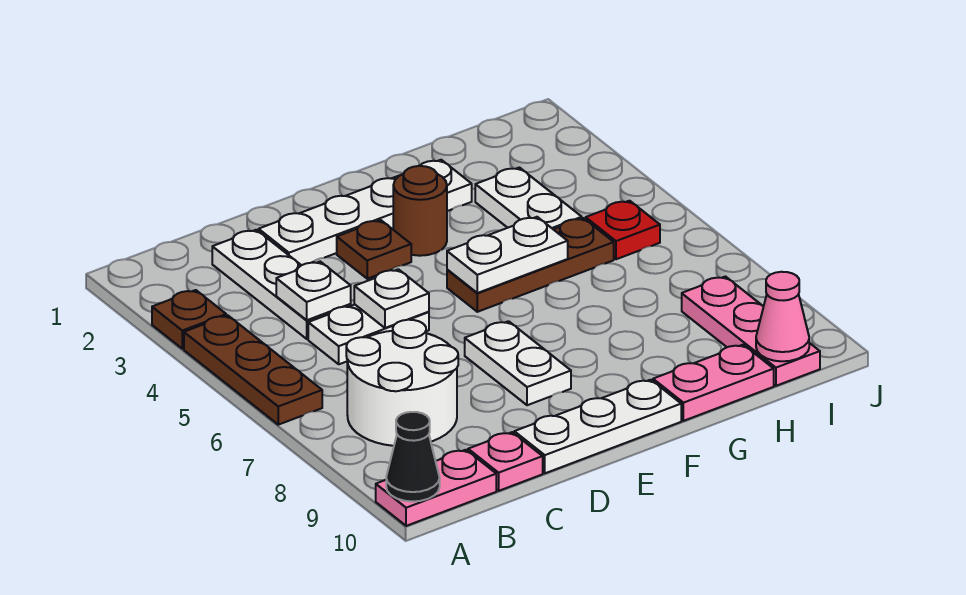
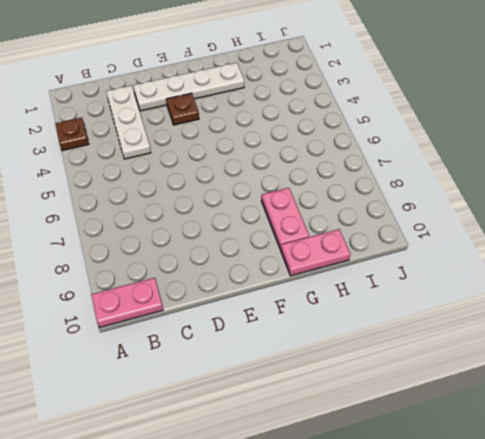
pink plate G8:G9 level 1 -> none
none -> brown plate A4:A6 level 1
none -> white round brick B7:C8 level 1
none -> white plate C5:D5 level 1

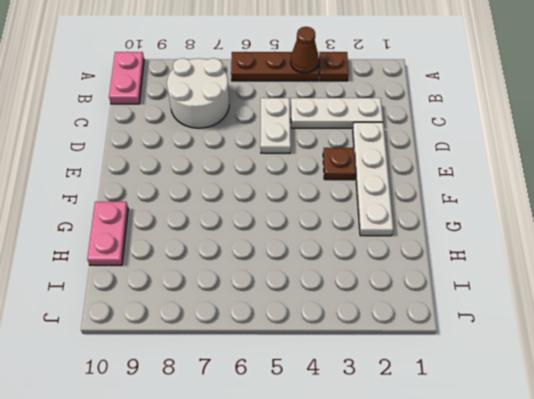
brown cone A4 level 2 -> none
none -> pink plate C10 level 1
none -> white plate D10:F10 level 1
none -> white plate E7:E8 level 1

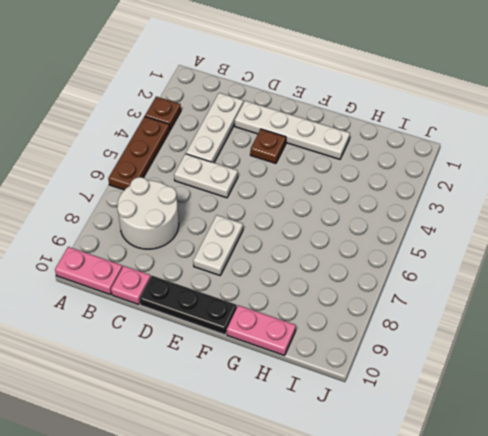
black plate D10:F10 level 1 -> white plate D10:F10 level 1
none -> brown round brick F3 level 1
none -> brown plate F5:H5 level 1
none -> white plate H3:H4 level 1

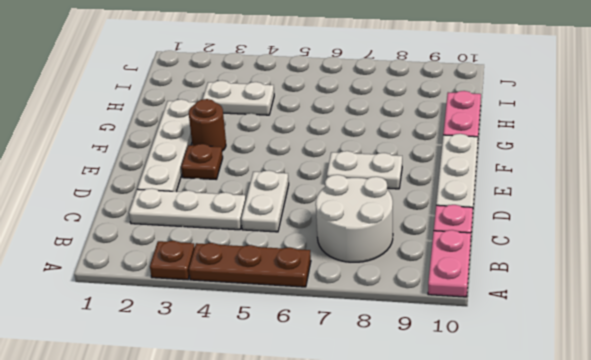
none -> brown plate F5:H5 level 1
none -> red plate I5 level 1
none -> pink plate I8:I10 level 1

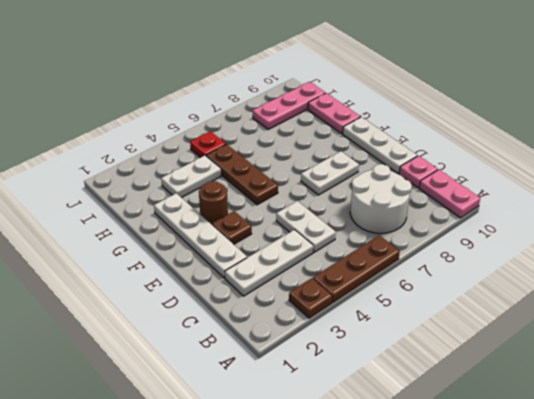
none -> black cone A10 level 2
none -> white plate C4 level 2
none -> white plate D5 level 2

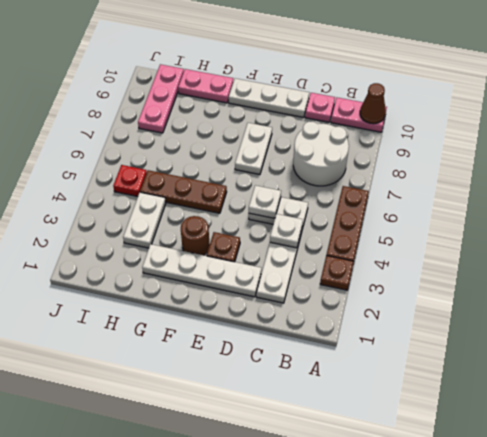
brown cone A10 level 2 -> black cone A10 level 2
none -> white plate F5:G5 level 2
none -> pink cone I10 level 2

